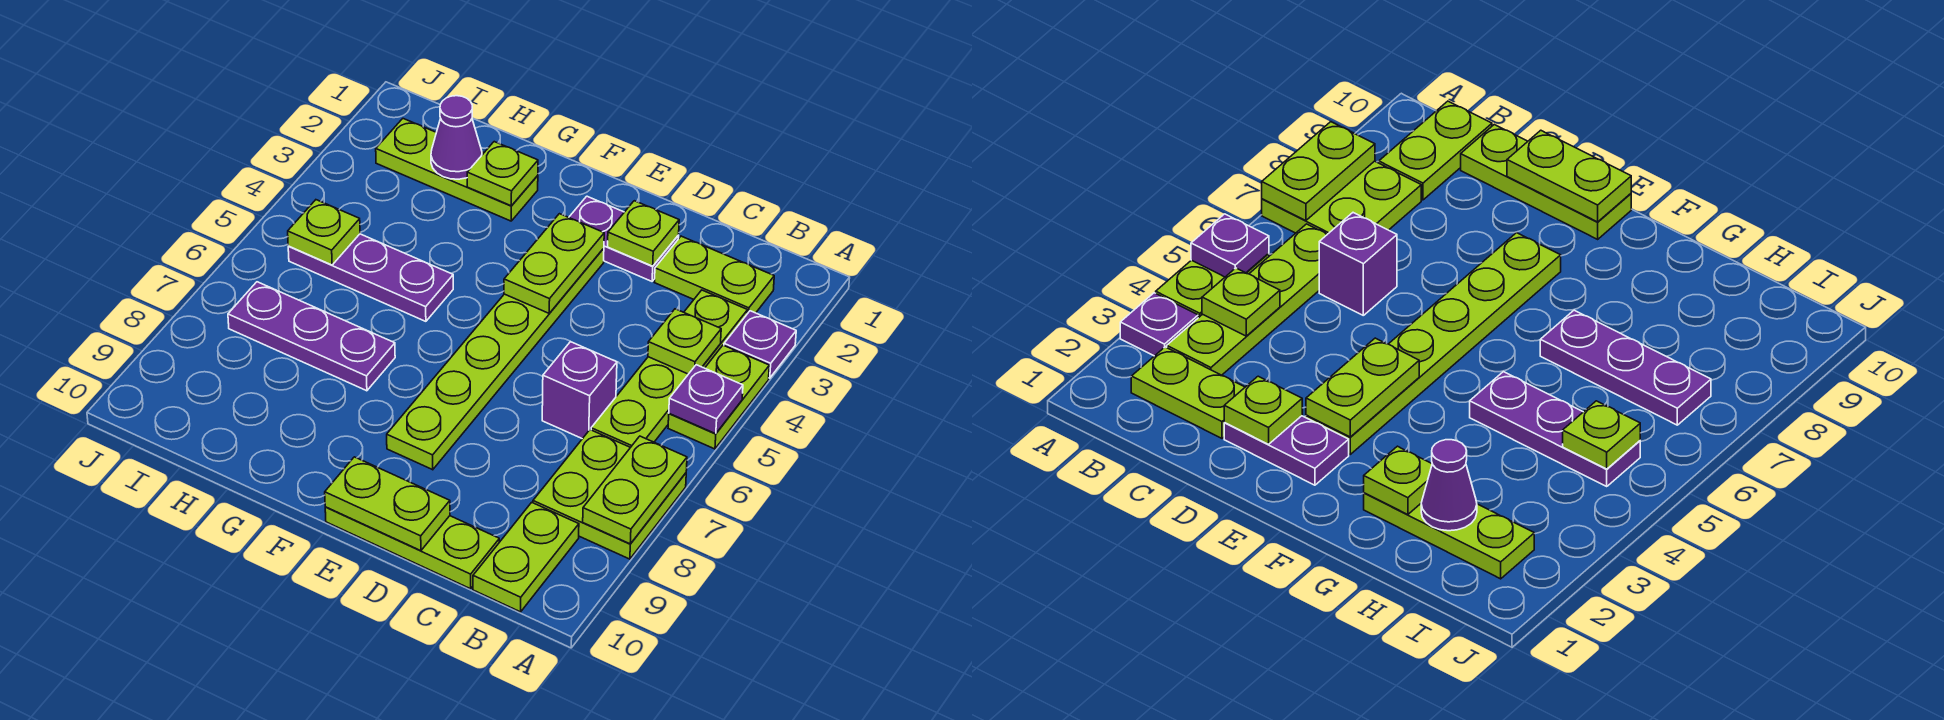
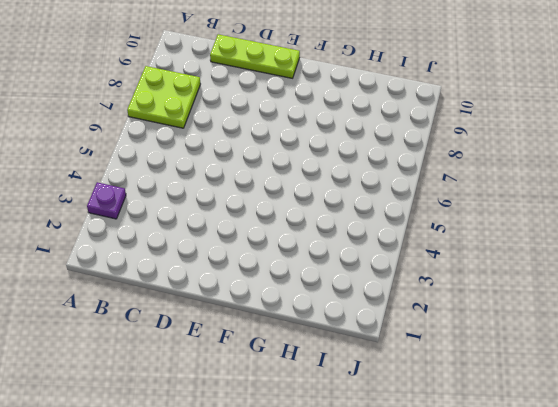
none -> lime plate A4:A5 level 1
none -> lime plate B2:C2 level 1
none -> lime plate B3:B6 level 1

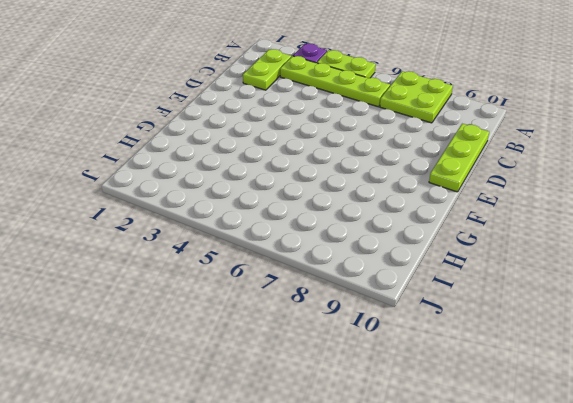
none -> lime plate B9:B10 level 1
none -> purple brick C6 level 1
none -> purple plate D2:E2 level 1

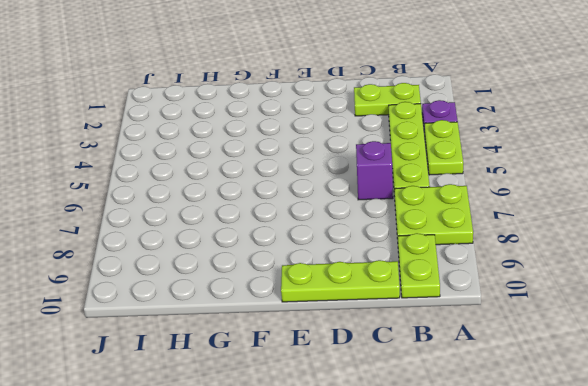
none -> purple plate D2:E2 level 1
none -> lime plate E3:E8 level 1
none -> lime plate G2:I2 level 1

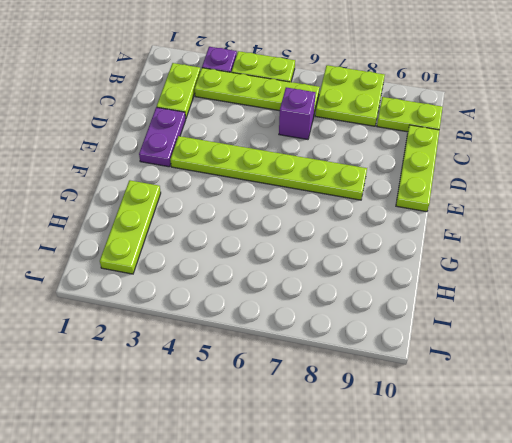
none -> purple plate G5:I5 level 1
none -> purple plate G7:I7 level 1
none -> purple plate A5 level 2

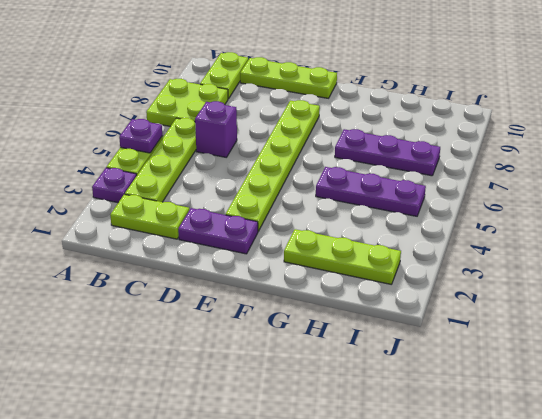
none -> lime plate A7:A8 level 2
none -> lime plate B4 level 2
none -> lime plate D2 level 2

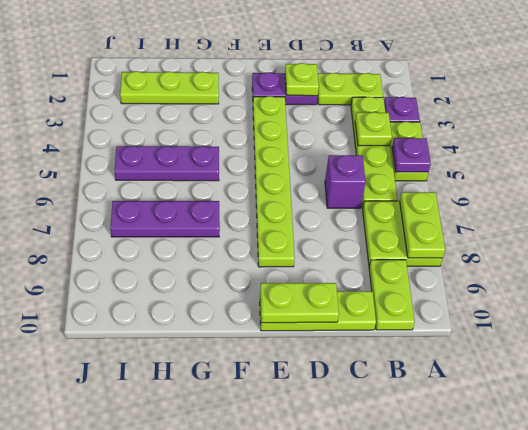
none -> lime plate E3:E4 level 2
none -> lime plate G2 level 2
none -> purple cone H2 level 2

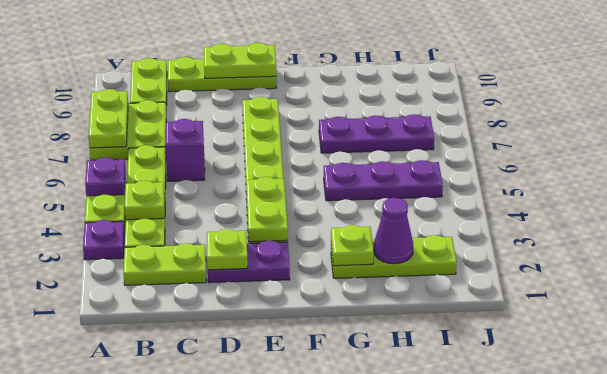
none -> lime plate I5 level 2

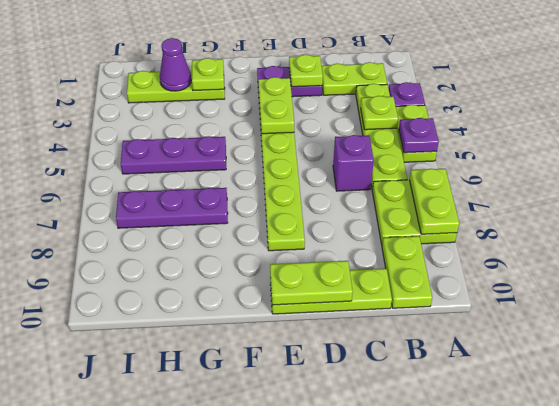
none -> lime plate I5 level 2

